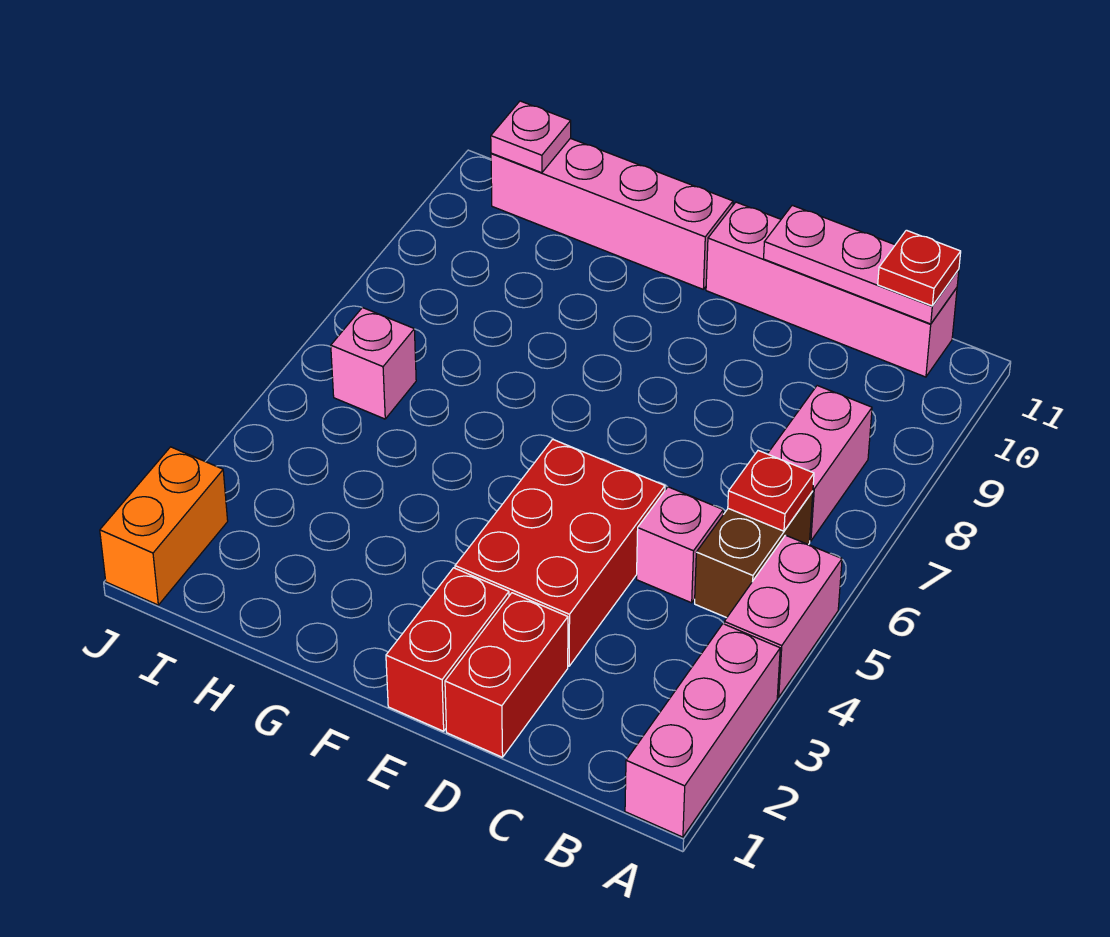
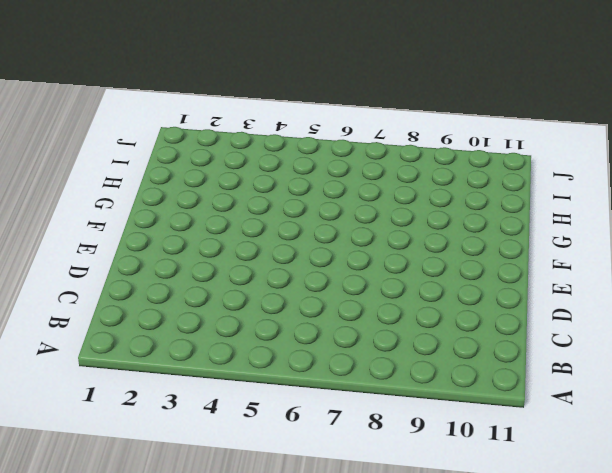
none -> pink brick A1:A3 level 1
none -> pink brick A4:A5 level 1
none -> brown brick B5:B6 level 1

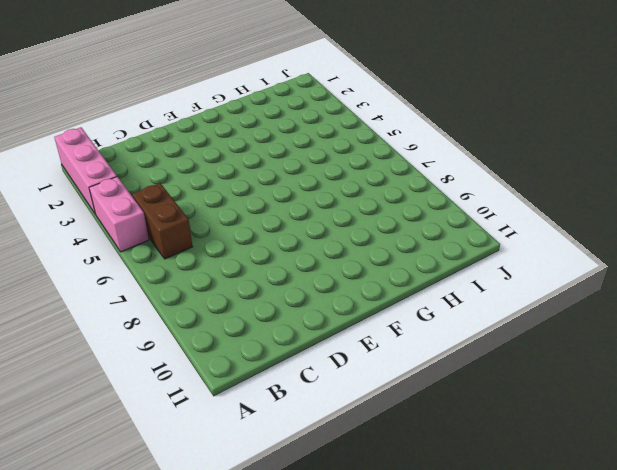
none -> pink brick B7:B8 level 1
none -> pink brick B11:E11 level 1
none -> pink brick C5 level 1

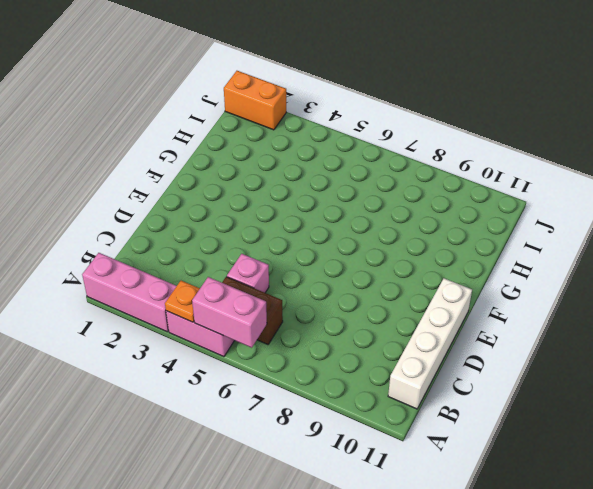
orange plate A4 level 2 -> none
pink brick A5:A6 level 2 -> pink brick B7:B8 level 1
white brick B11:E11 level 1 -> pink brick B11:E11 level 1
none -> red brick D1:D2 level 1
none -> red brick D3:E5 level 1
none -> red brick E1:E2 level 1

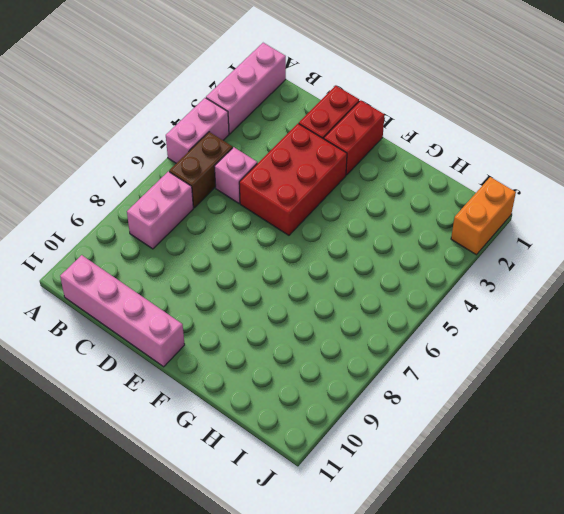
none -> pink brick F11:I11 level 1
none -> pink brick I6 level 1
none -> red plate B6 level 2

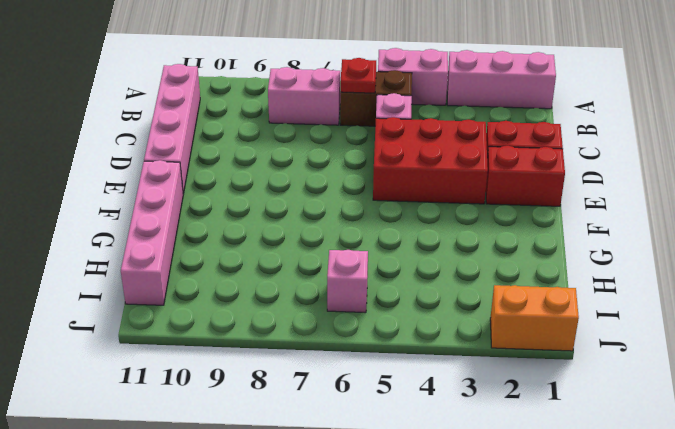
none -> pink plate B11:D11 level 2
none -> pink plate I11 level 2
none -> red plate B11 level 3

